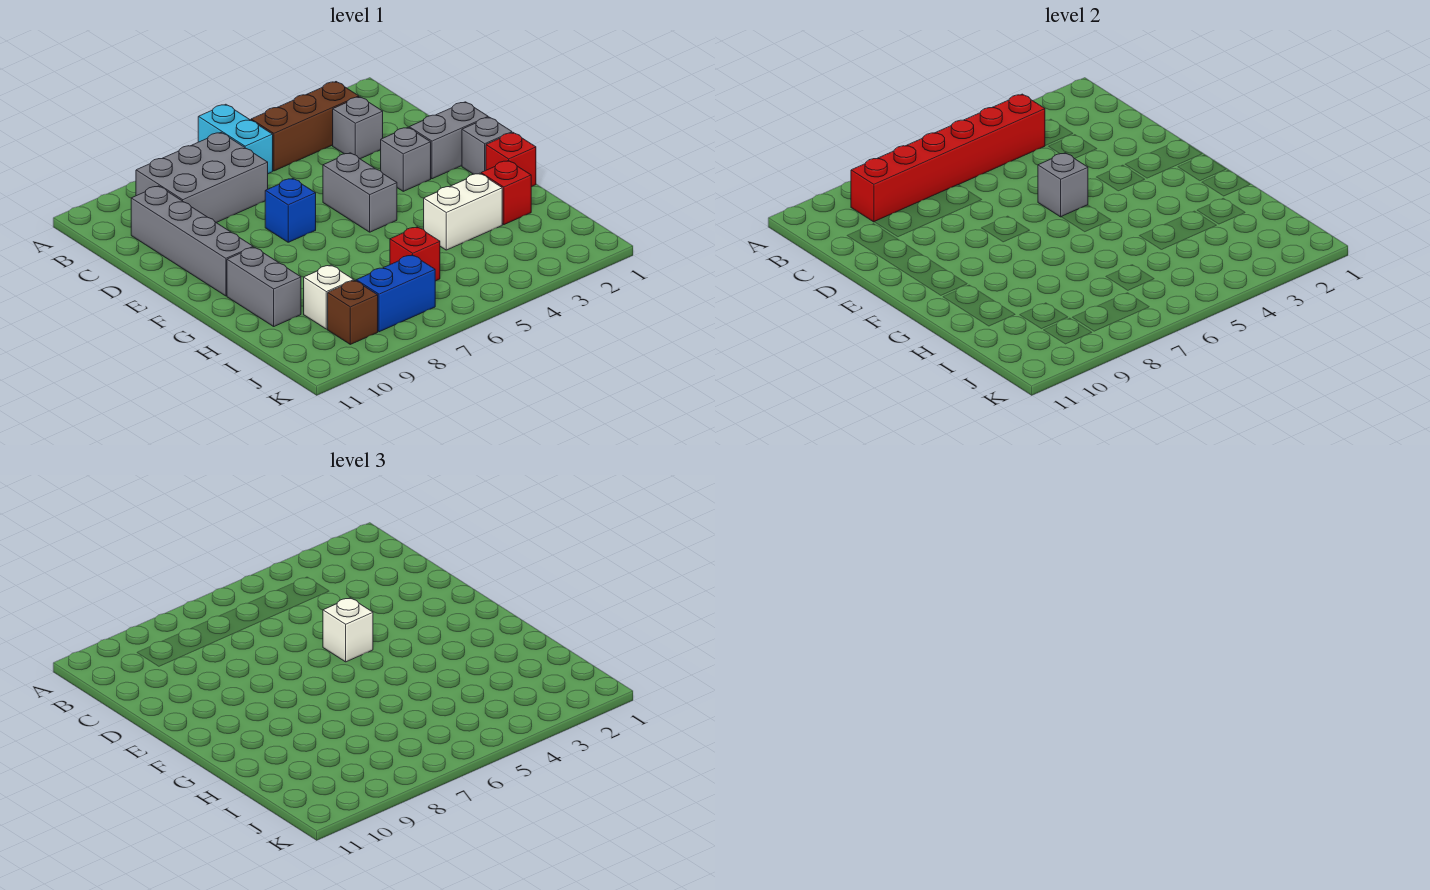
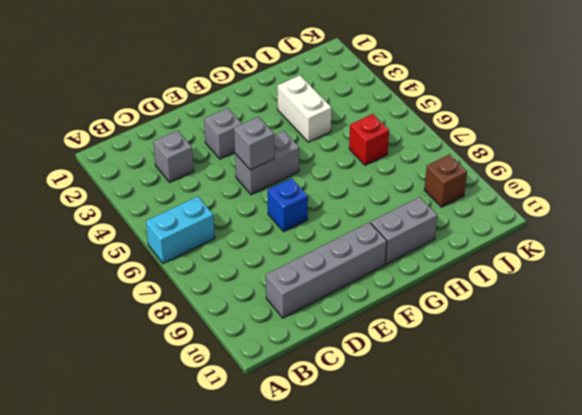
none -> brown brick B3:B5 level 1
none -> grey brick B7:C9 level 1
none -> grey brick E1:E2 level 1

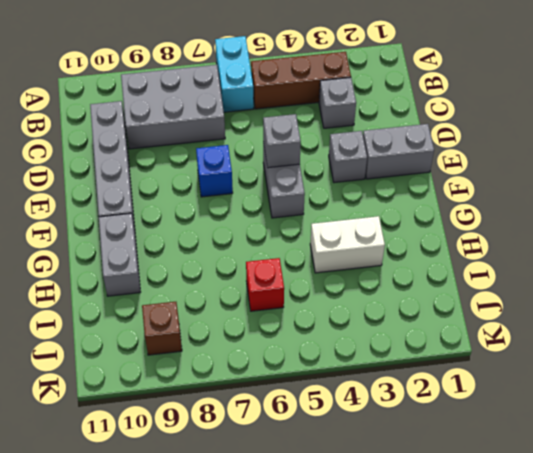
none -> grey brick F1 level 1
none -> red brick G1 level 1
none -> red brick H2 level 1

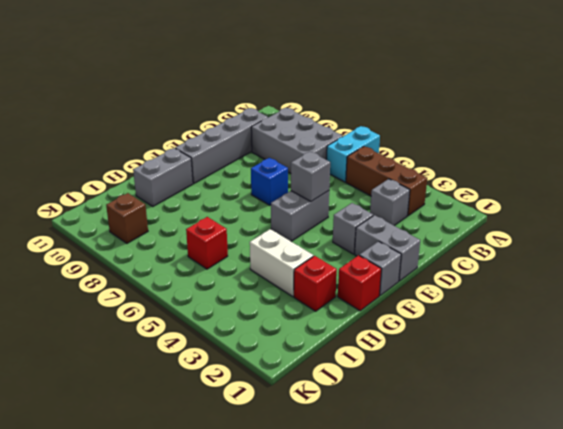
none -> white brick I9 level 1
none -> blue brick J7:J8 level 1
none -> red brick B4:B9 level 2

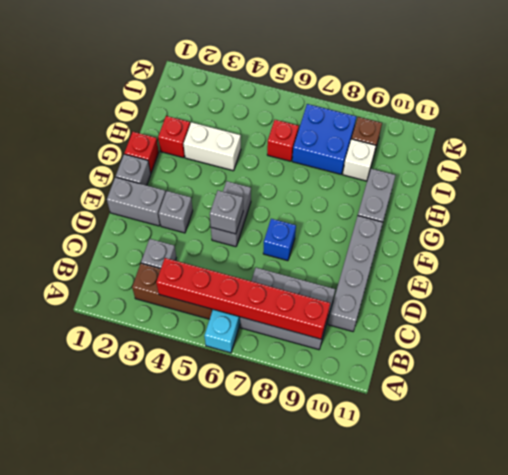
blue brick I7:J8 level 1 -> blue brick J7:J8 level 1
none -> white brick E5 level 3

